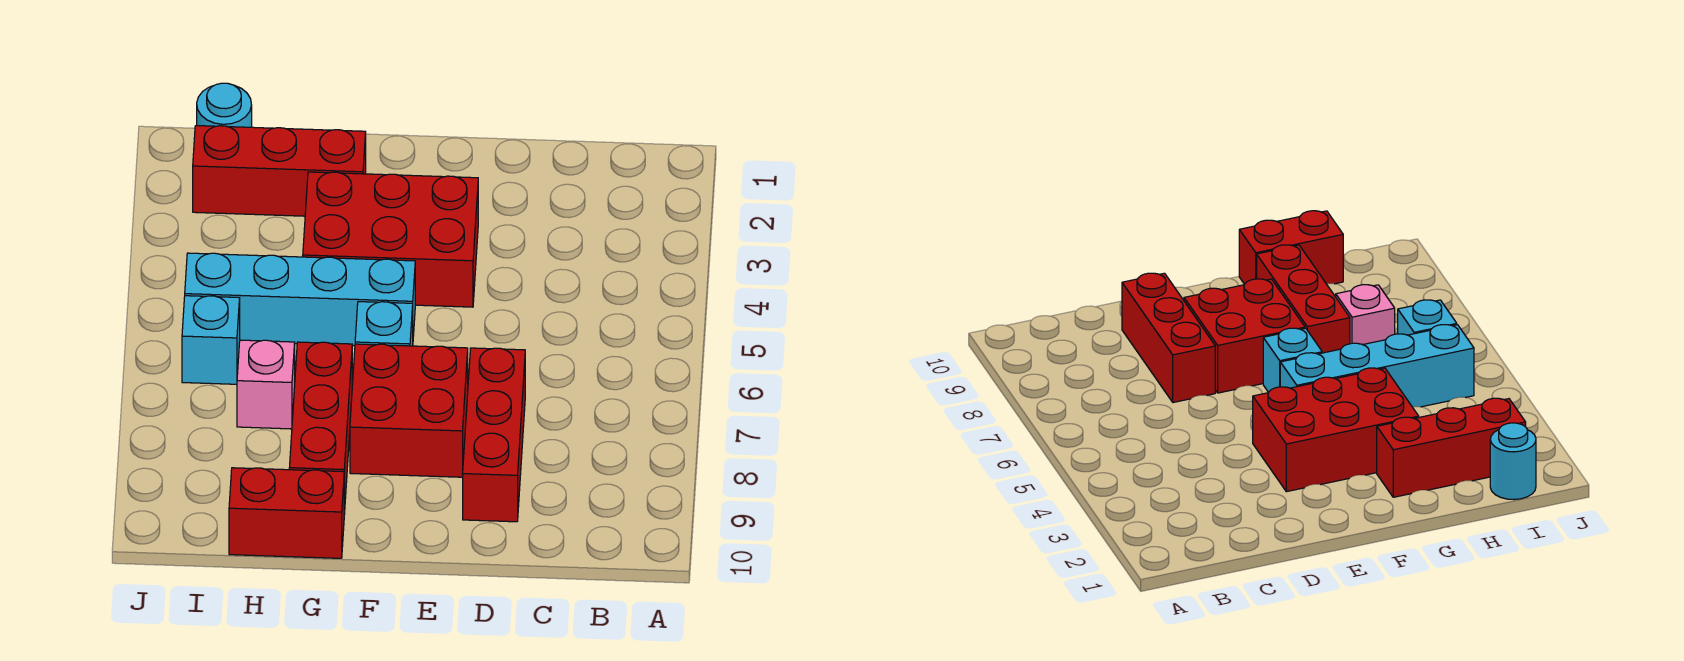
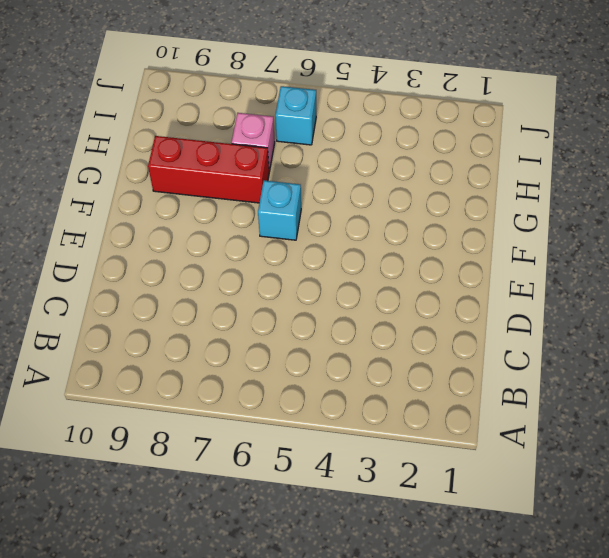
none -> red brick D7:D9 level 1
none -> red brick E3:G4 level 1

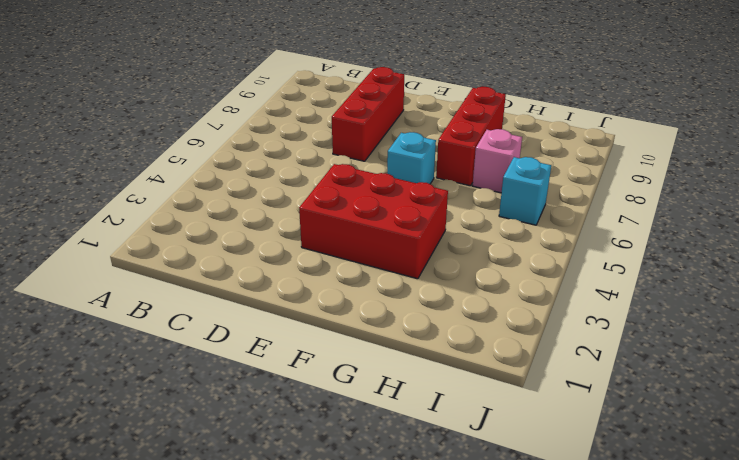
none -> red brick E7:F8 level 1
none -> cyan brick F5:I5 level 1

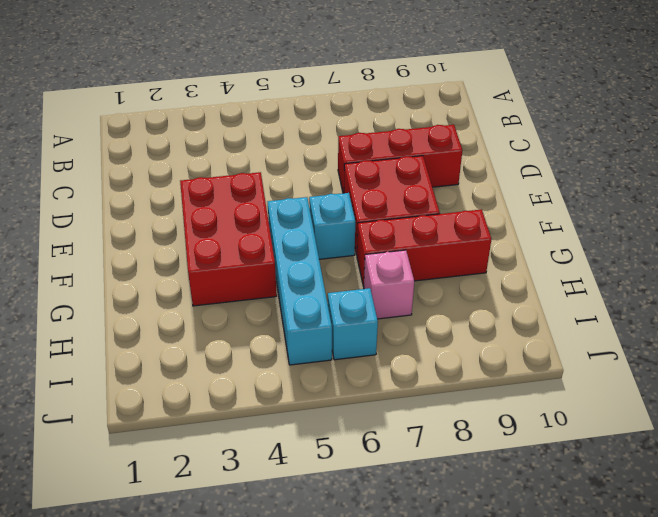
none -> red brick G2:I2 level 1
none -> red brick G10:H10 level 1

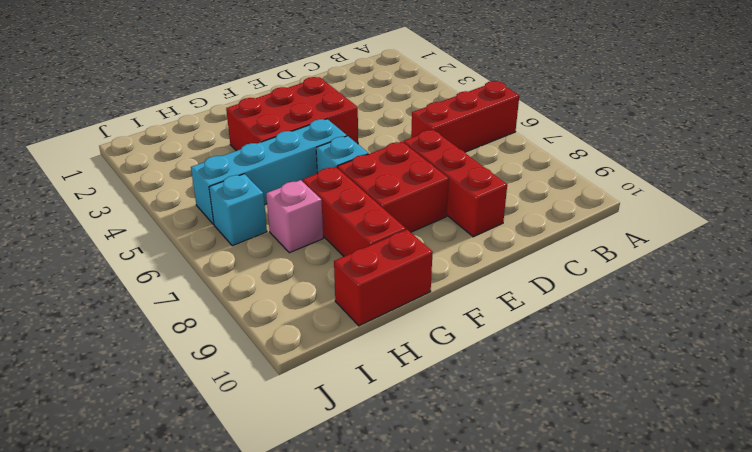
red brick A6:C6 level 1 -> red brick G2:I2 level 1
none -> cyan round brick I1 level 1

